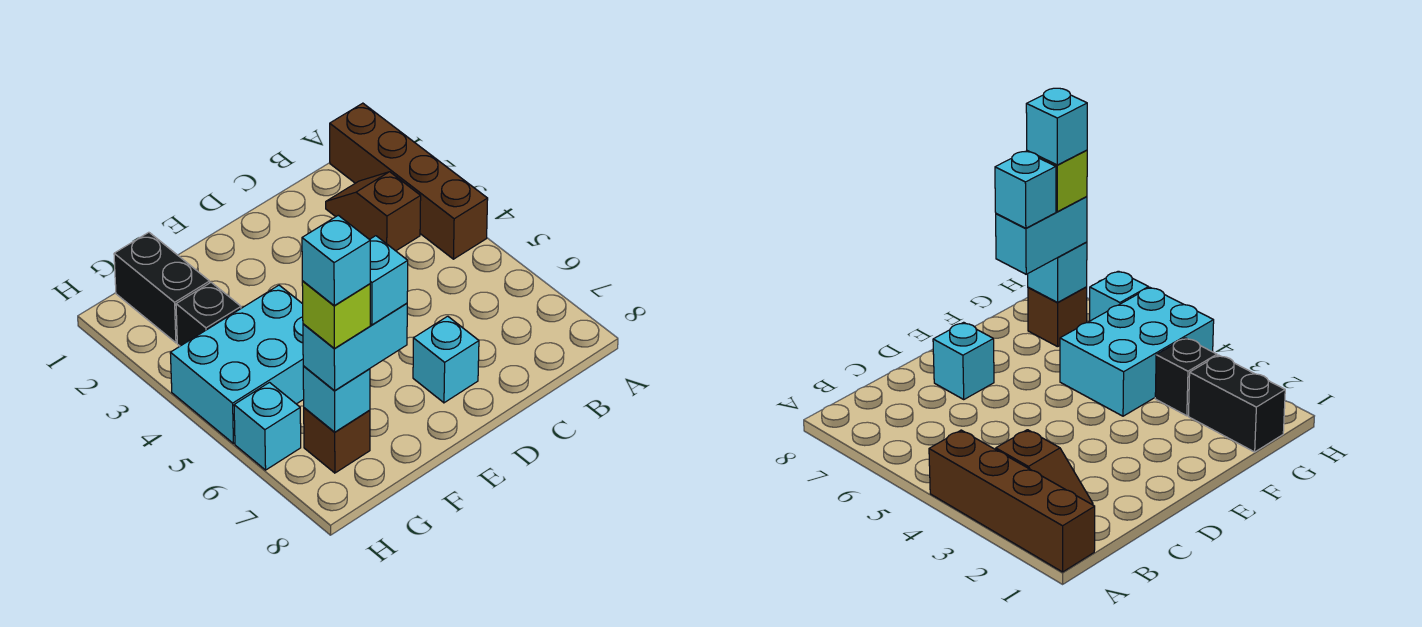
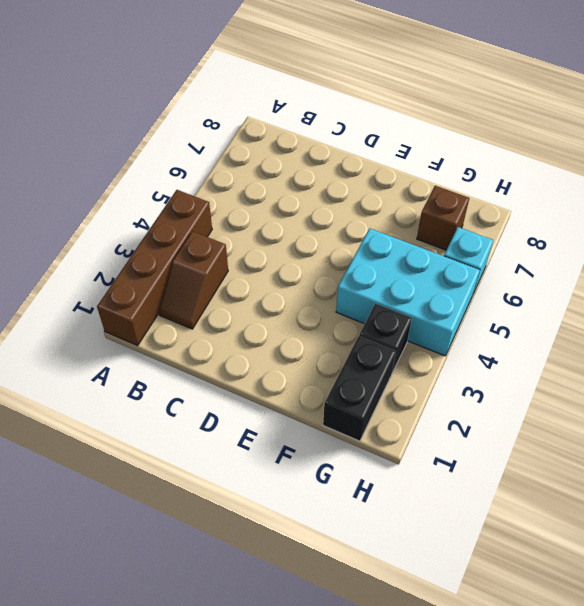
none -> cyan brick D7 level 1
none -> cyan brick G7 level 2
none -> cyan brick F7:G7 level 3

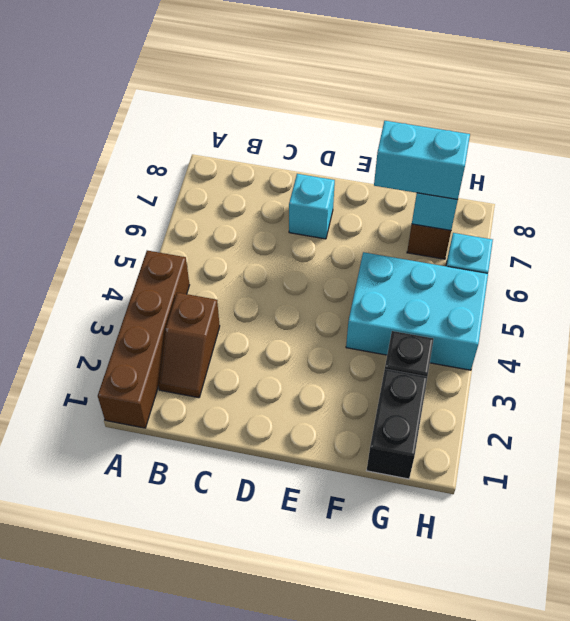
none -> cyan brick F7 level 4
none -> lime brick G7 level 4
none -> cyan brick G7 level 5

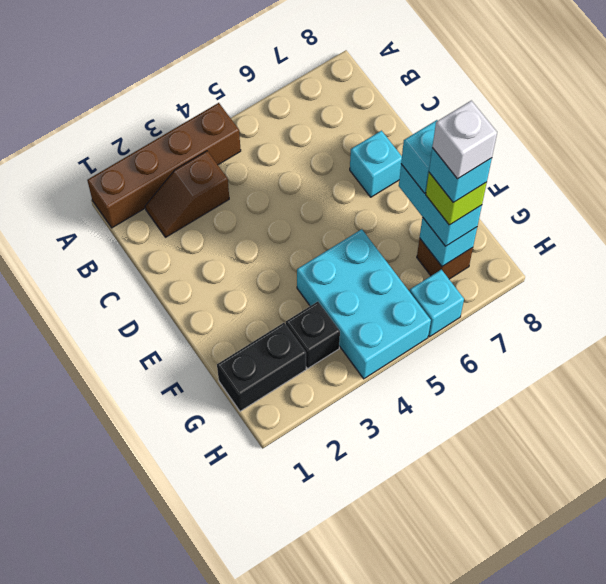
white brick G7 level 6 -> none

